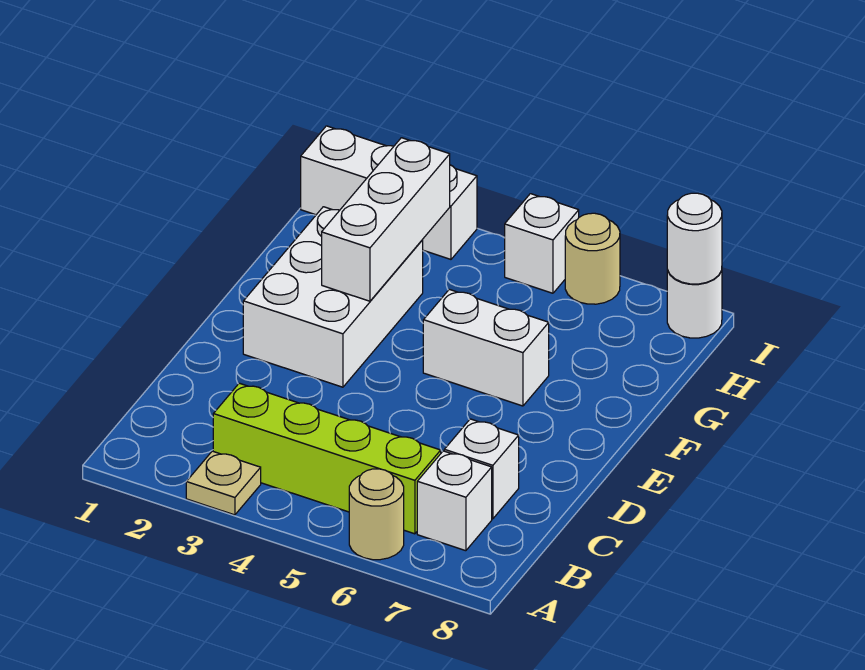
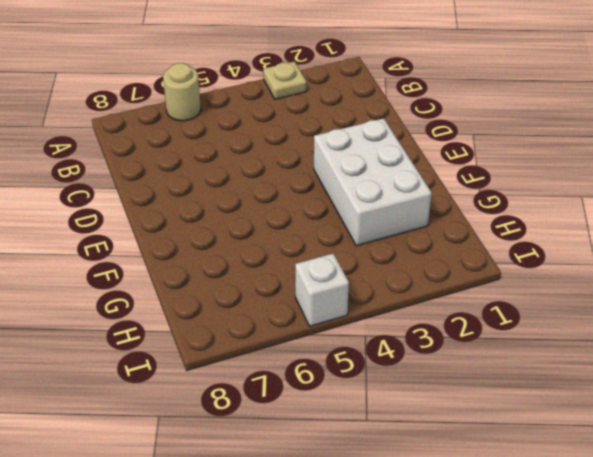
none -> lime brick B3:B6 level 1
none -> white brick B7 level 1
none -> white brick C7 level 1

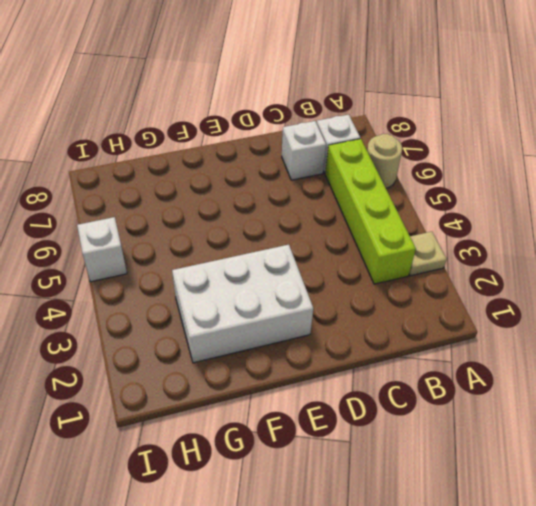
none -> white brick F5:F6 level 1
none -> white brick I1:I3 level 1
none -> tan round brick I6 level 1

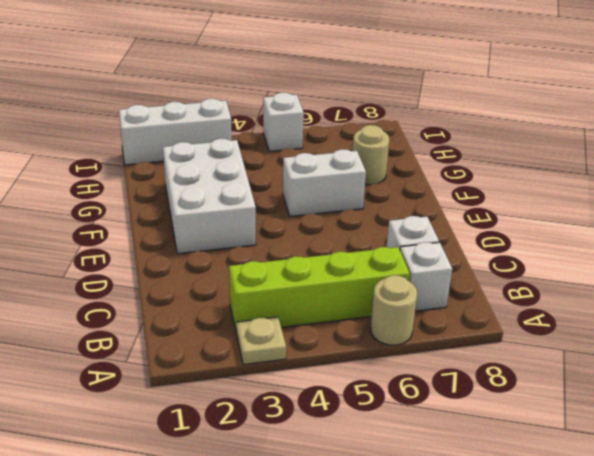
tan round brick G7 level 1 -> tan round brick I6 level 1
none -> white round brick I8 level 1
none -> white brick F3:H3 level 2
none -> white round brick I8 level 2

